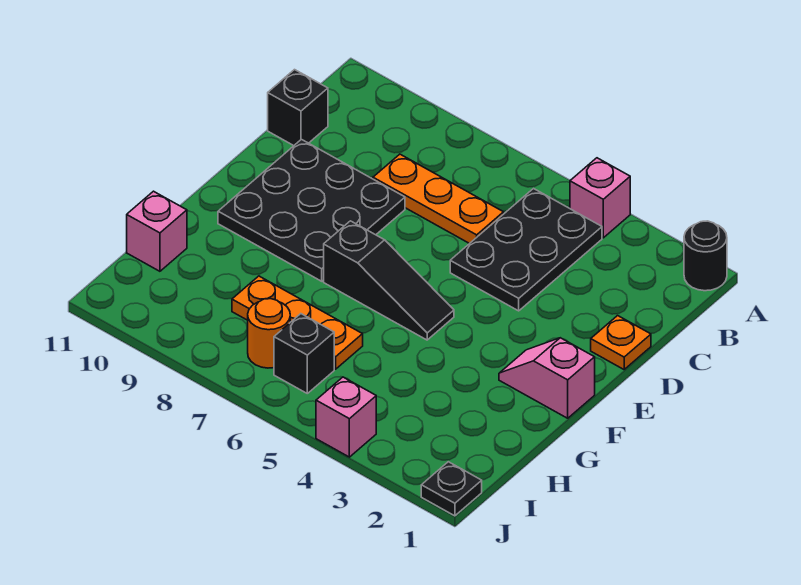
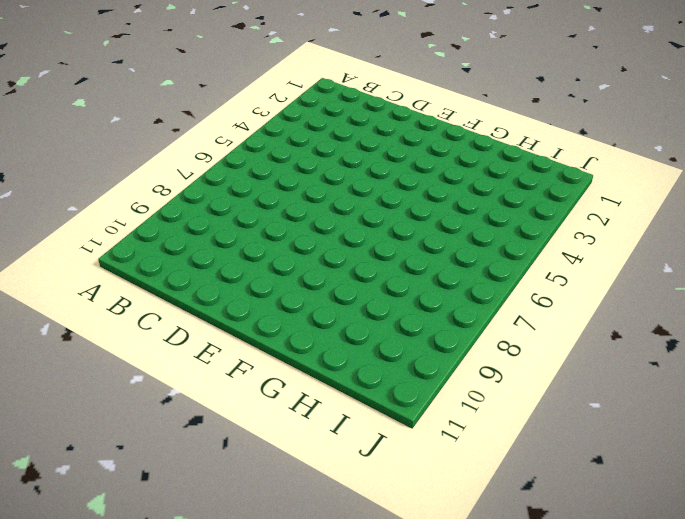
none -> black round brick A1 level 1
none -> pink brick A4 level 1
none -> black plate B4:D5 level 1

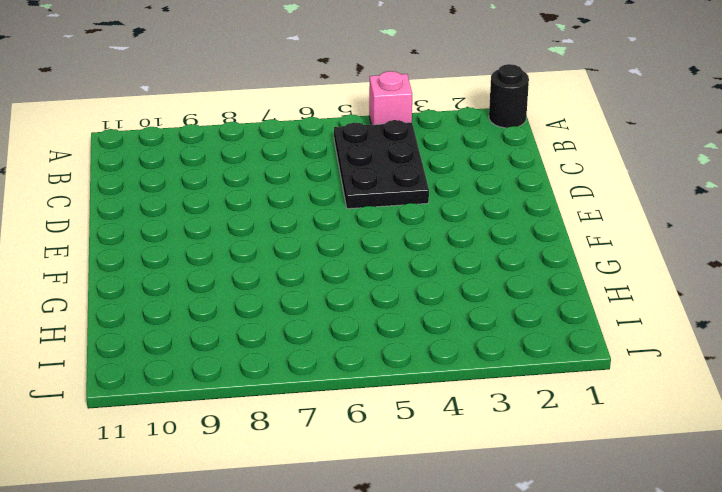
none -> orange plate C6:C8 level 1
none -> black brick C11 level 1
none -> orange plate D1 level 1

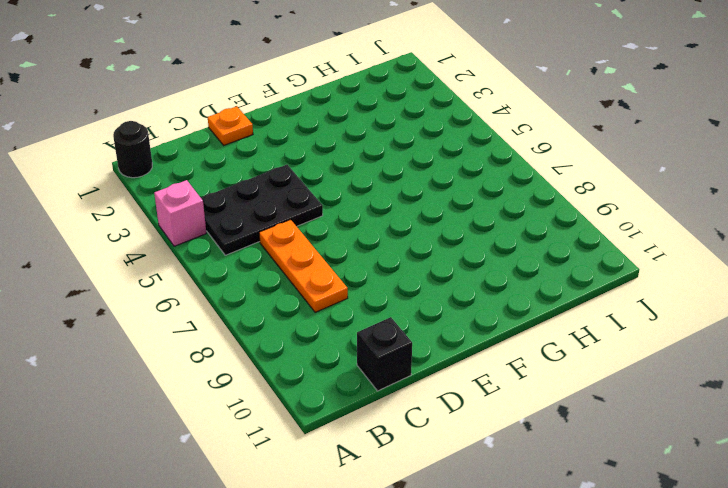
none -> black plate D8:F10 level 1
none -> pink slope F1:F2 level 1 top 1
none -> black slope F5:F7 level 1 top 7

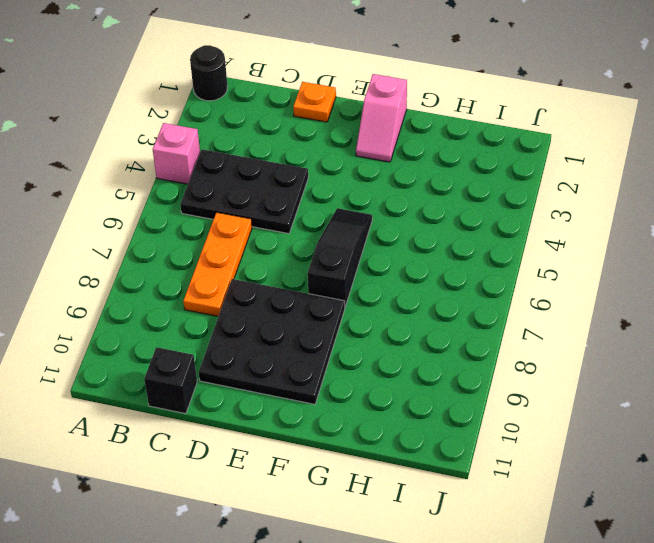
none -> orange plate H6:H8 level 1
none -> pink brick H11 level 1
none -> black brick I6 level 1

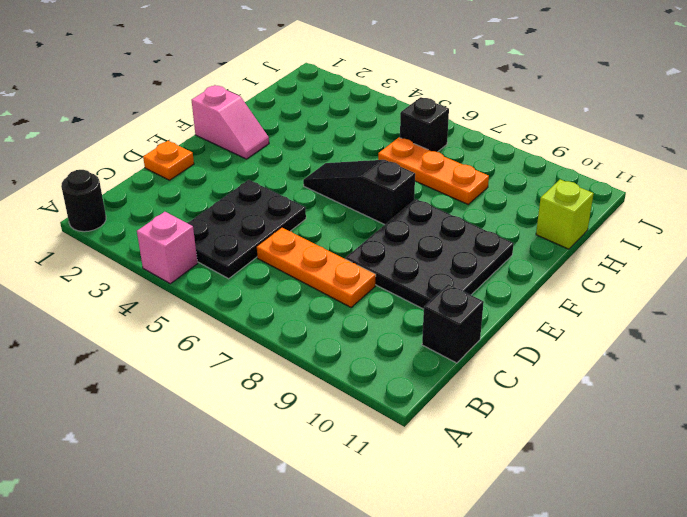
lime brick H11 level 1 -> pink brick H11 level 1
none -> orange round brick I7 level 1
none -> black plate J1 level 1
none -> pink brick J4 level 1

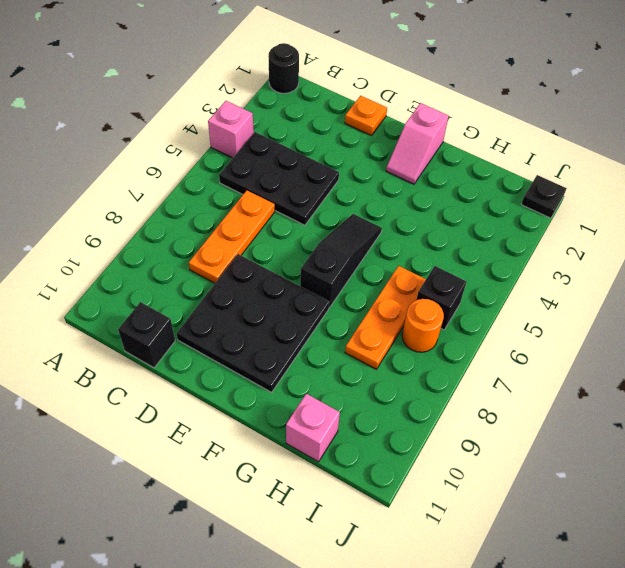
none -> pink brick J4 level 1

